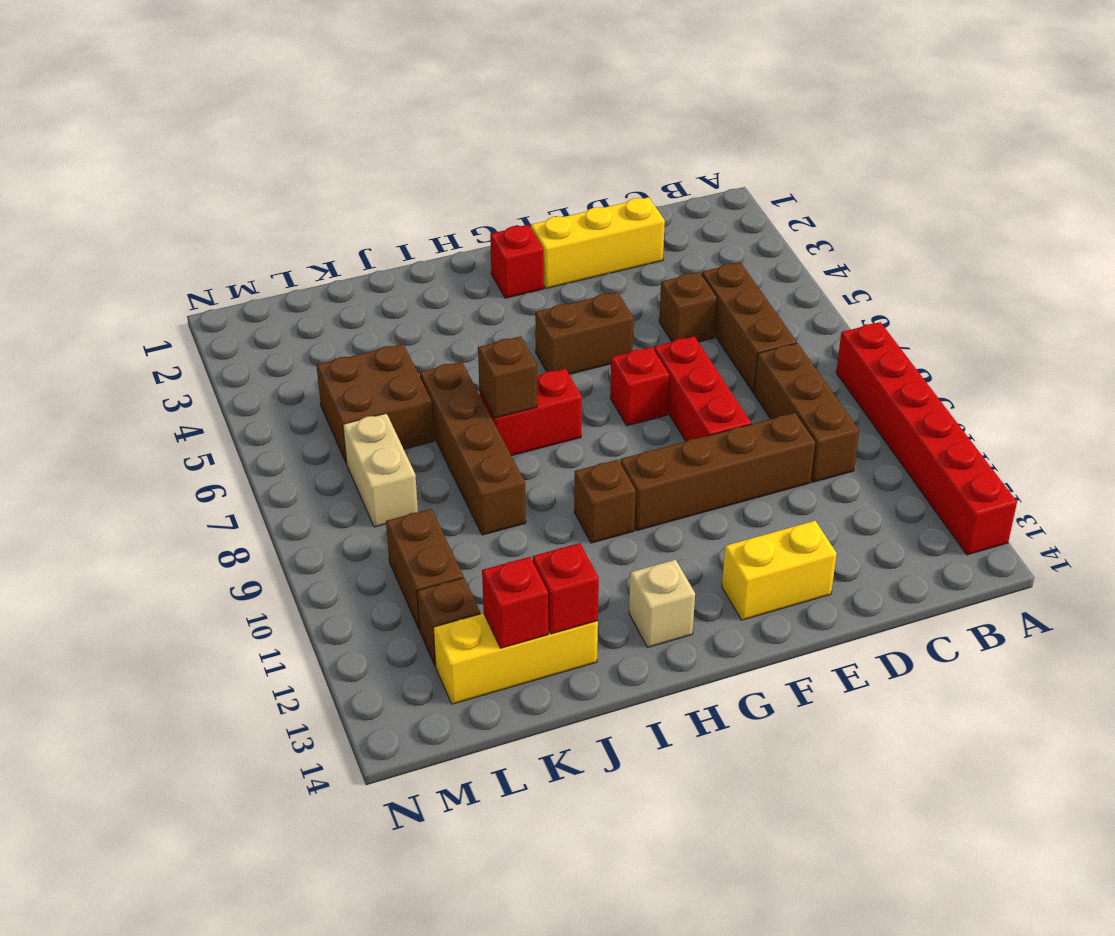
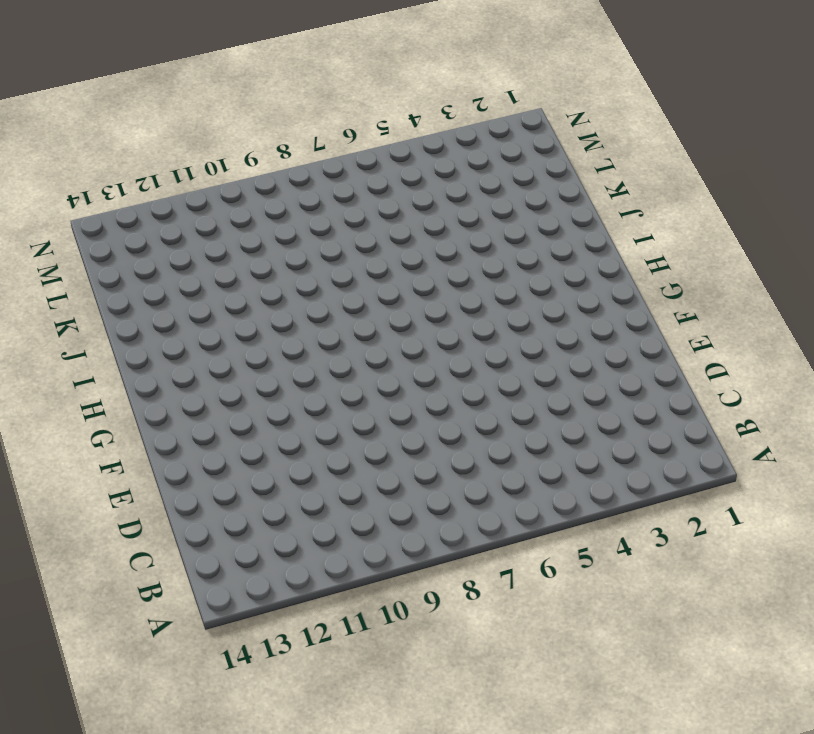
none -> red brick A8:A13 level 1
none -> brown brick C5:C7 level 1
none -> brown brick C8:C10 level 1

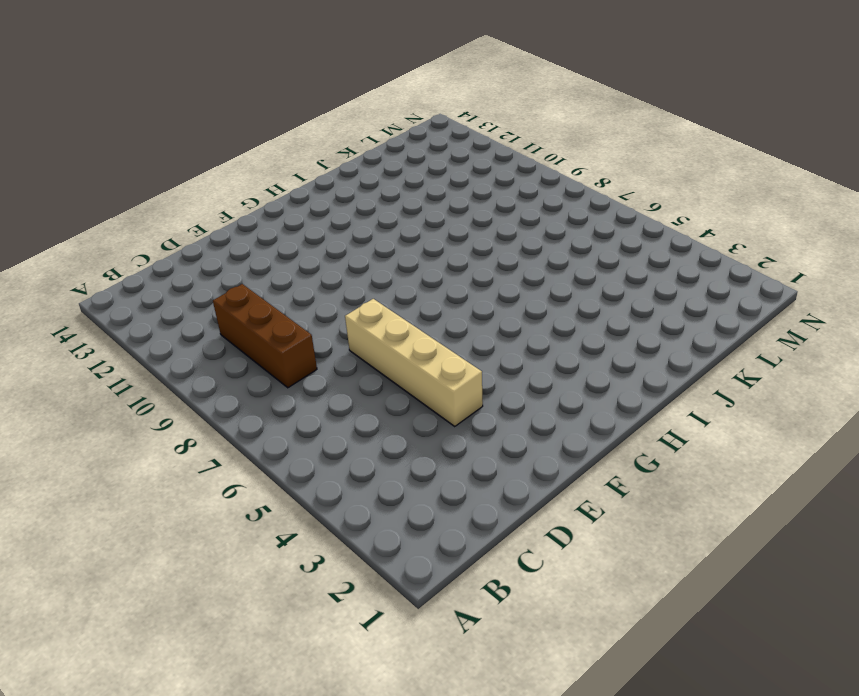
tan brick E4:E7 level 1 -> red brick E7:E9 level 1
none -> red brick A8:A13 level 1
none -> brown brick C5:C7 level 1
none -> yellow brick D2:F2 level 1

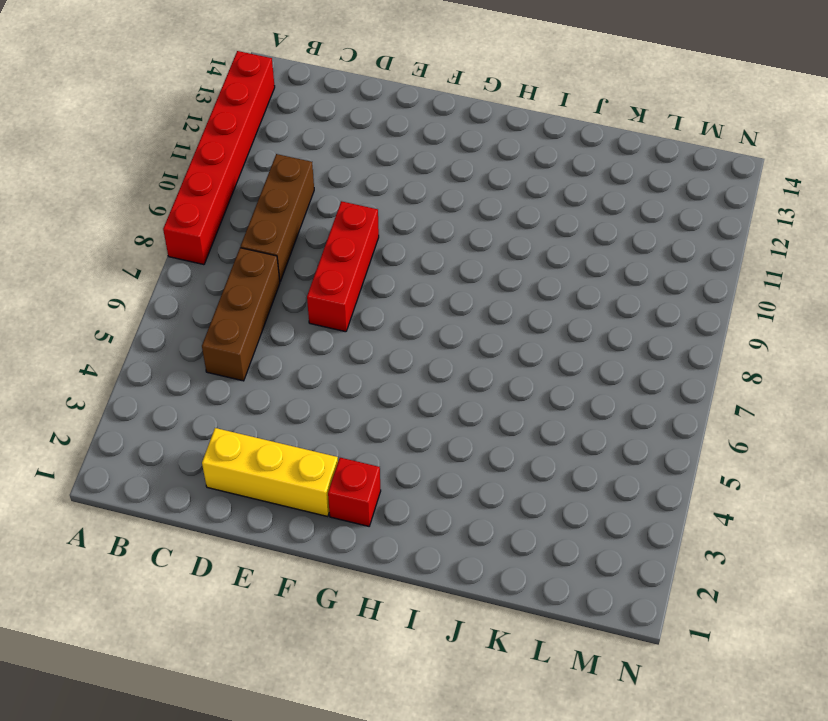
none -> brown brick D5 level 1
none -> brown brick D10:G10 level 1
none -> yellow brick E13:F13 level 1

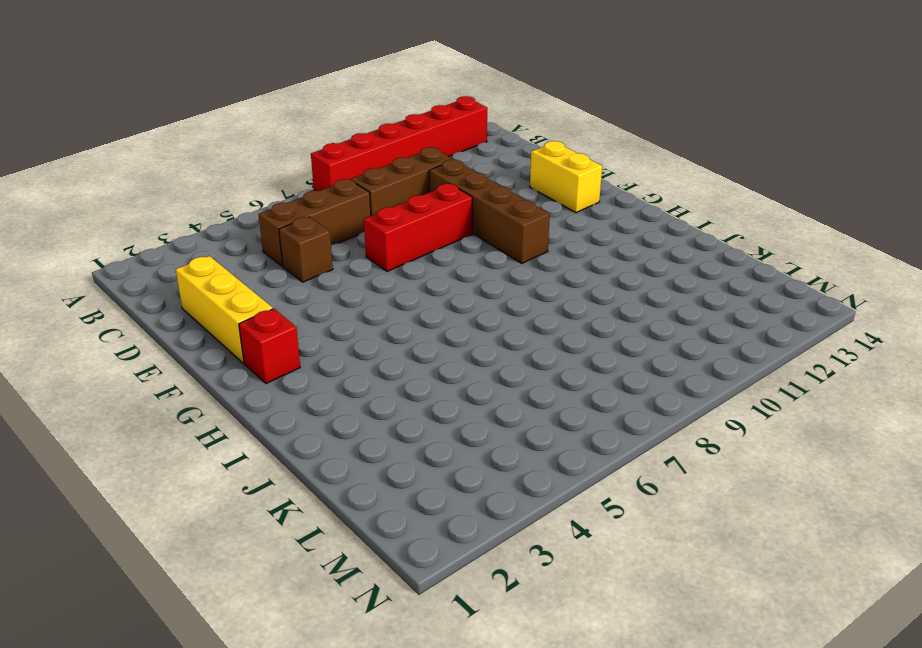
none -> brown brick F5:G5 level 1
none -> red brick F7 level 1
none -> red brick H7:I7 level 1

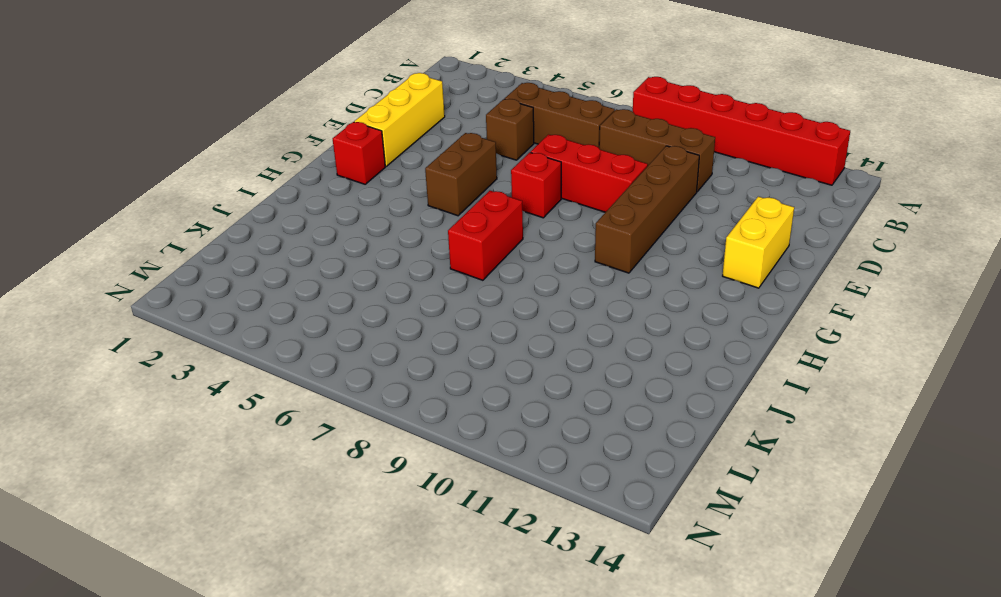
none -> brown brick H10 level 1
none -> tan brick H13 level 1
none -> brown brick J6:J9 level 1

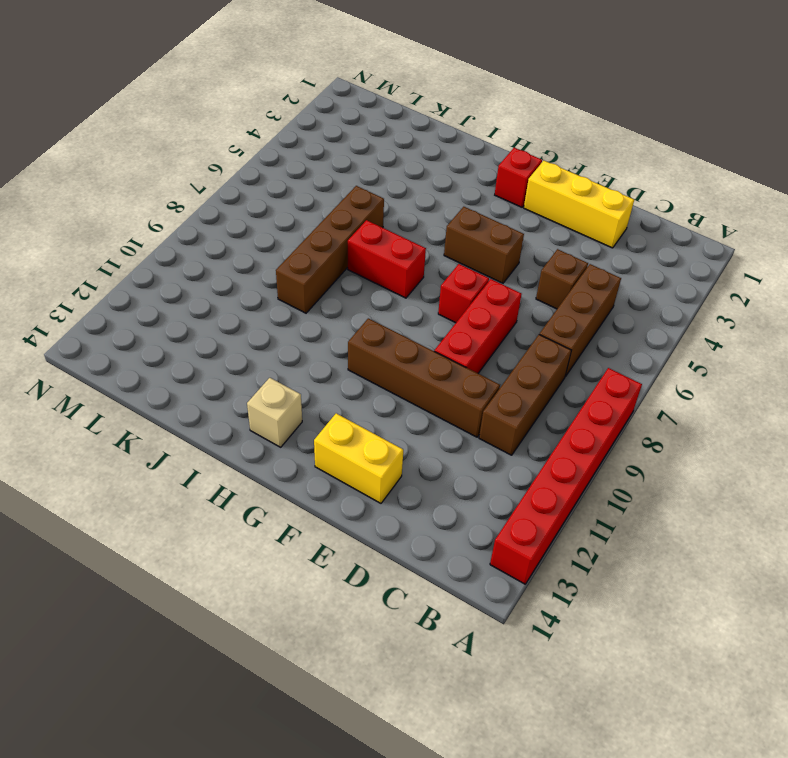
none -> brown brick H10 level 1
none -> yellow brick J13:L13 level 1
none -> brown brick K5:L6 level 1

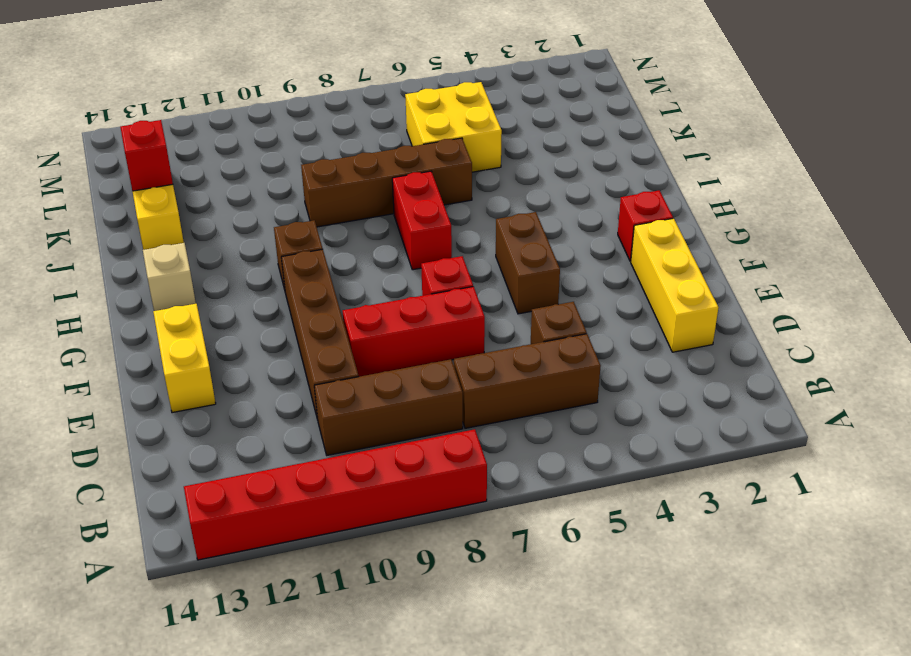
yellow brick K5:L6 level 1 -> brown brick K5:L6 level 1
none -> tan brick L7:L8 level 1
none -> brown brick L10:L11 level 1
none -> brown brick L12 level 1

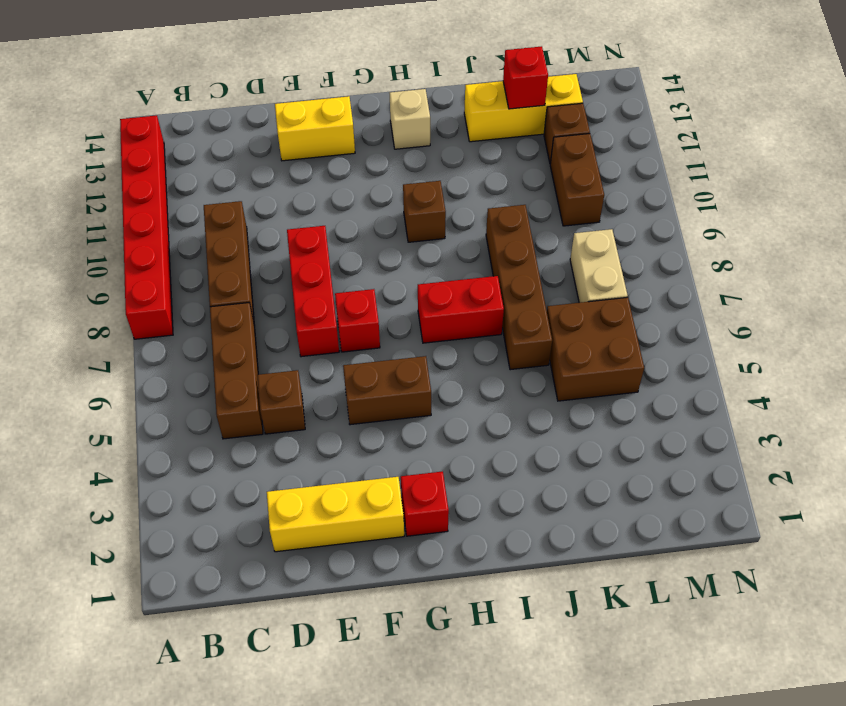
none -> brown brick D10:G10 level 1
none -> brown brick I7 level 2
none -> red brick J13 level 2

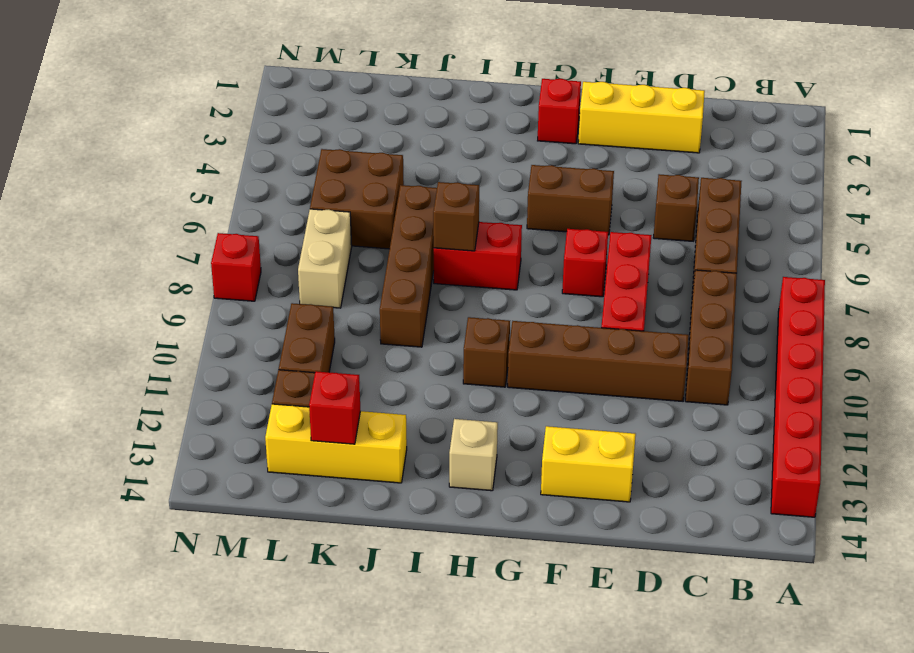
red brick N8 level 1 -> red brick J13 level 2

